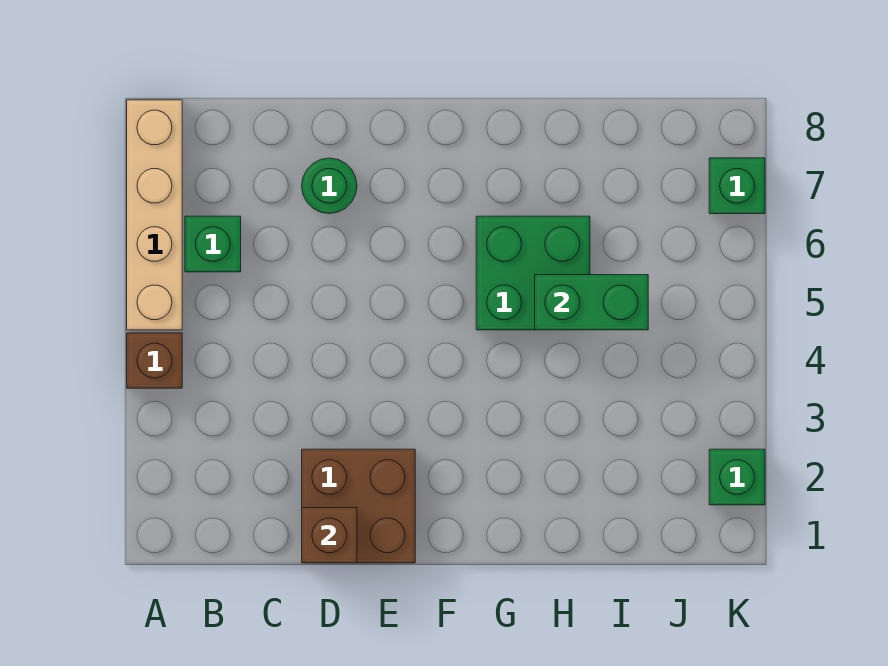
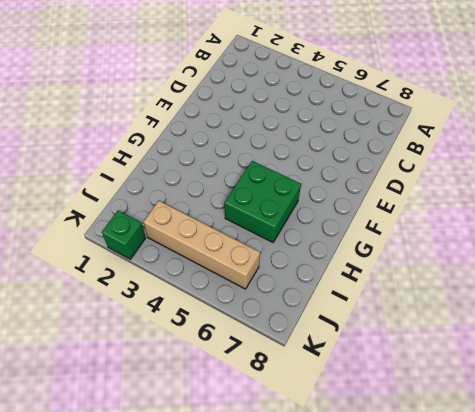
tan brick J3:J6 level 1 -> tan brick A5:A8 level 1
none -> brown brick A4 level 1
none -> green brick B6 level 1

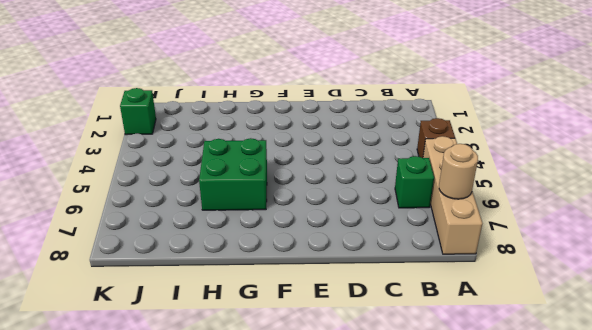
tan round brick A7 level 2 -> none
none -> brown brick D1:E2 level 1
none -> green round brick D7 level 1

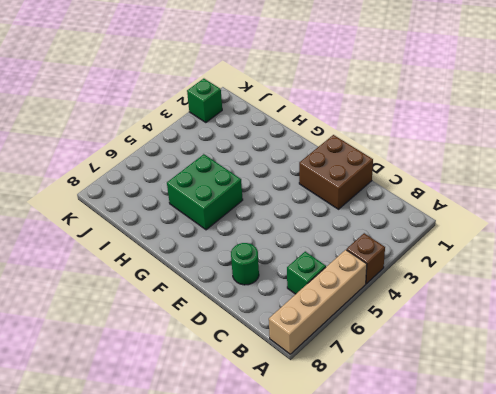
none -> green brick K7 level 1
none -> brown brick D1 level 2

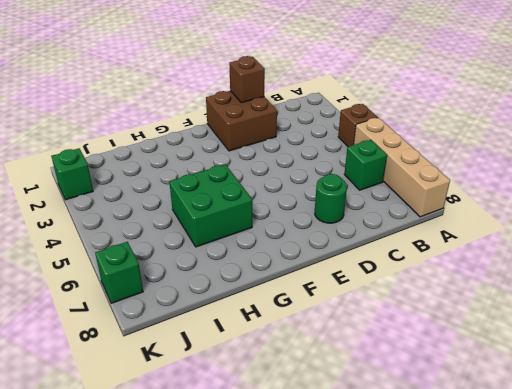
none -> green brick H5:I5 level 2

